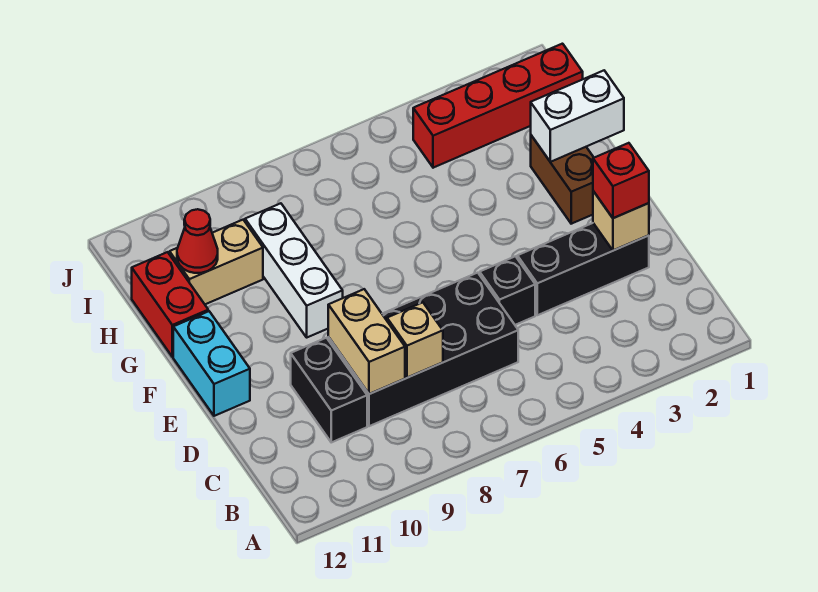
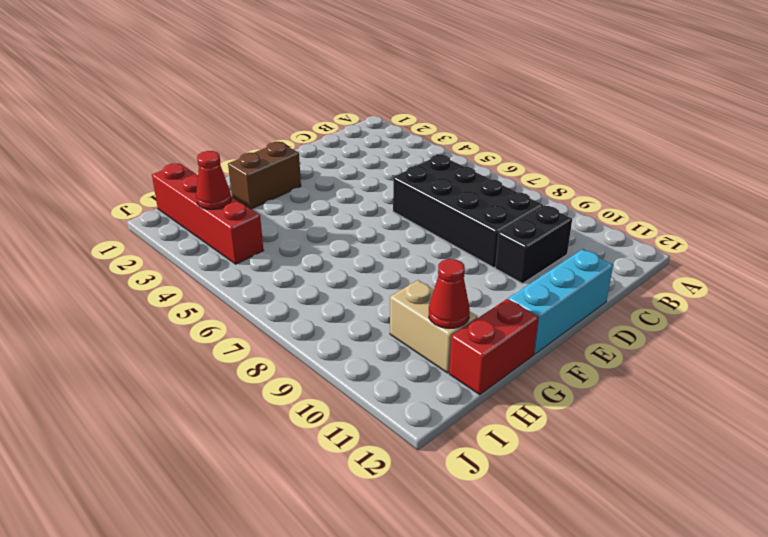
cyan brick D12:F12 level 1 -> cyan brick E12:F12 level 1
red cone I3 level 2 -> none
none -> black brick D2:D4 level 1
none -> black brick D5 level 1
none -> white brick F9:H9 level 1

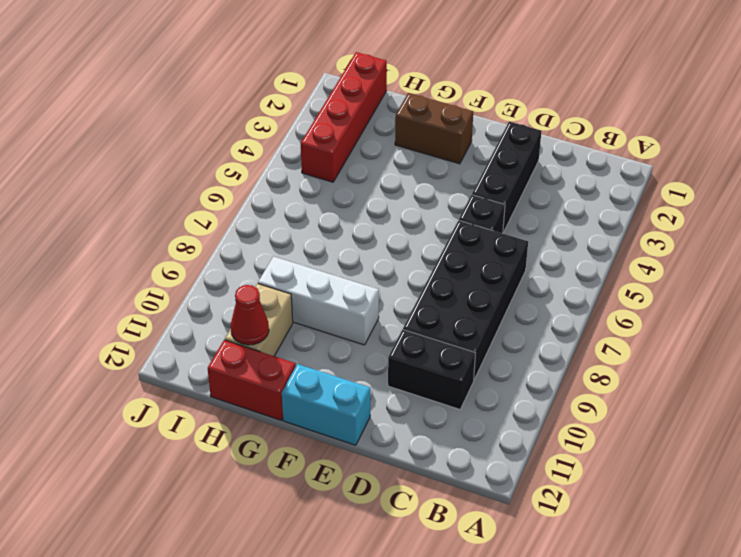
none -> tan brick C8 level 2
none -> tan brick C9:D9 level 2
none -> tan brick D2 level 2

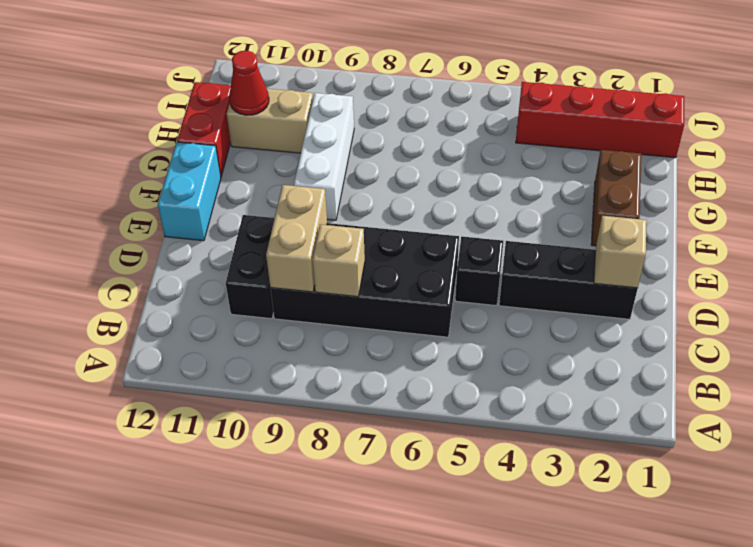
none -> white brick G1:G2 level 2
none -> red brick D2 level 3

